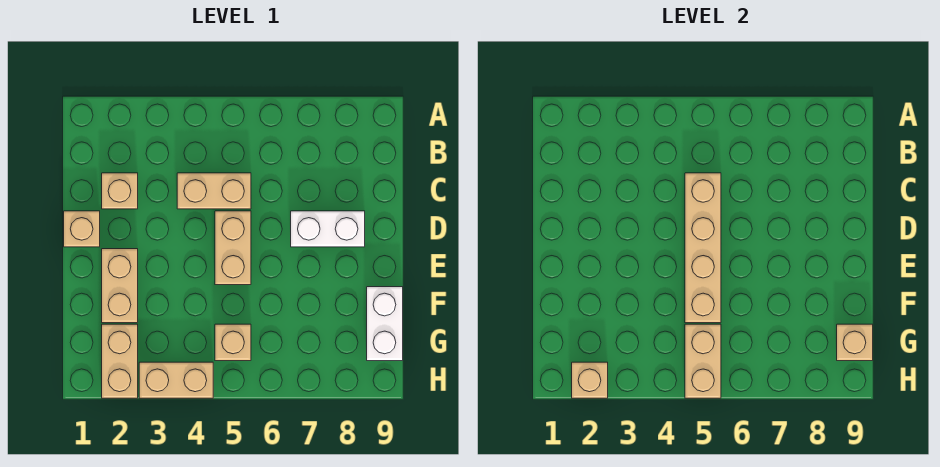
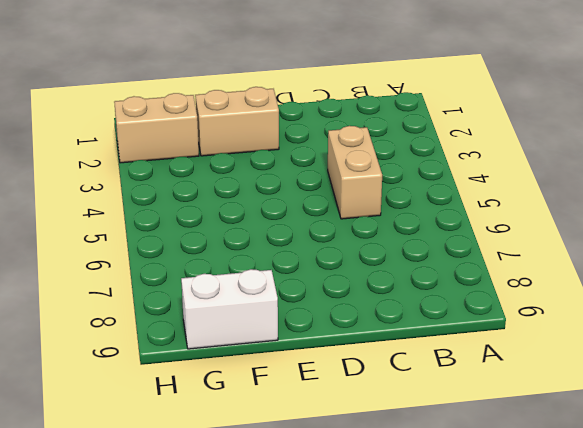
none -> tan brick C2 level 1
none -> tan brick D1 level 1
none -> tan brick D5:E5 level 1

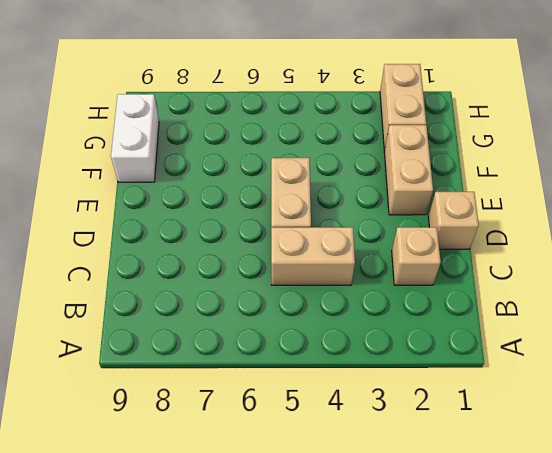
none -> white brick D7:D8 level 1
none -> tan brick G5 level 1
none -> tan brick H3:H4 level 1

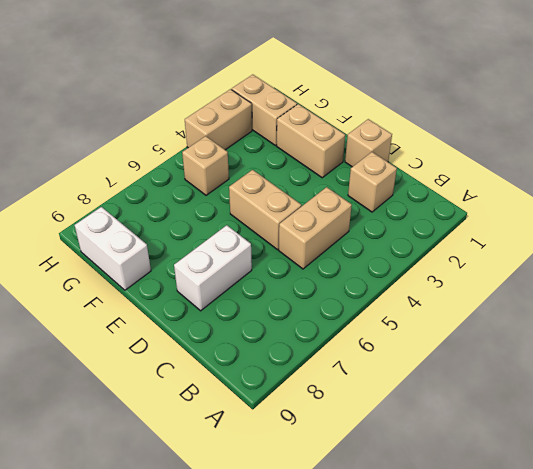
none -> tan brick C5:F5 level 2
none -> tan brick G5:H5 level 2
none -> tan brick G9 level 2

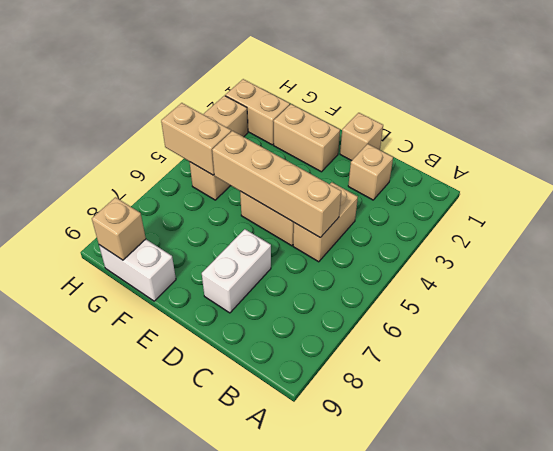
none -> tan brick H2 level 2

